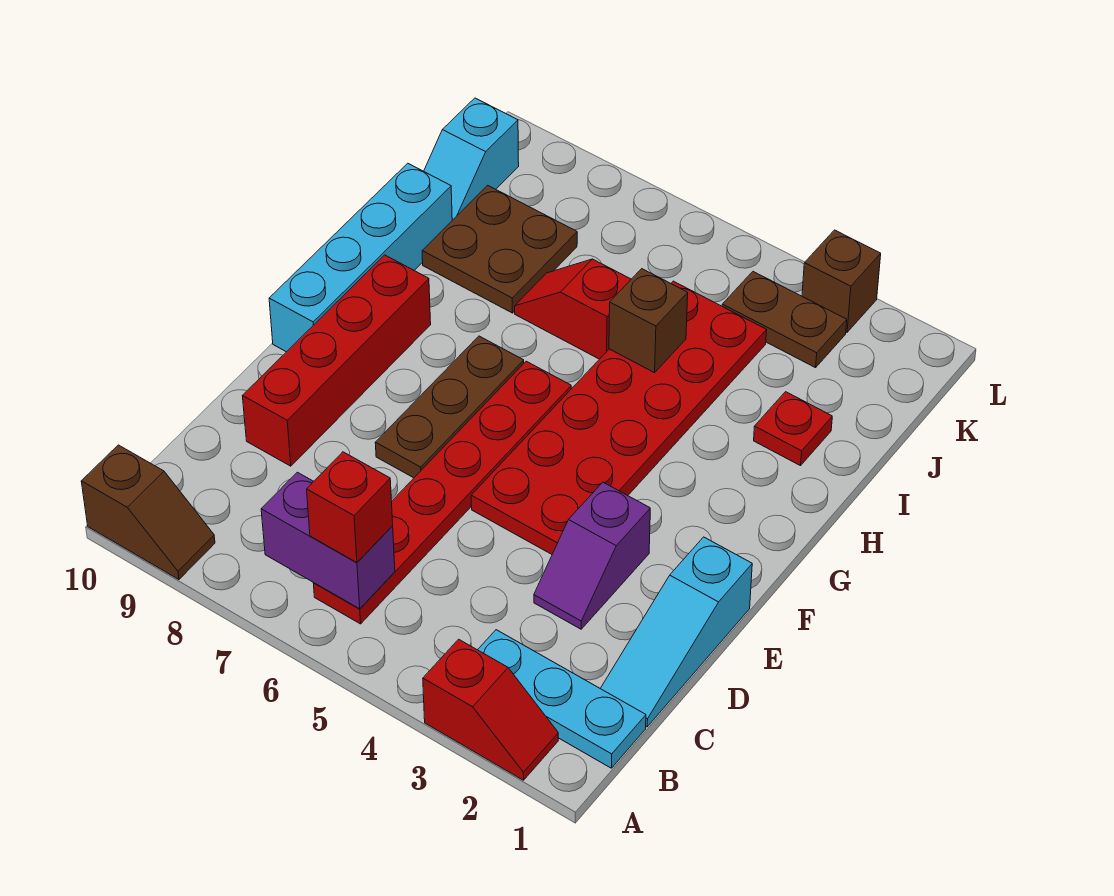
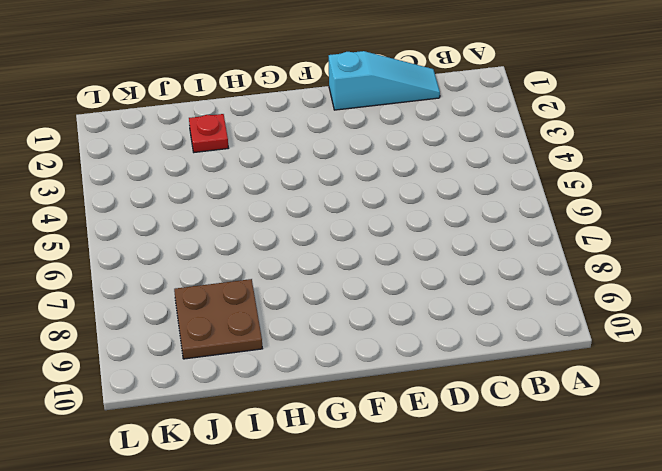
none -> red slope A2:A3 level 1 top 3
none -> brown slope A9:A10 level 1 top 10
none -> cyan plate B1:B3 level 1

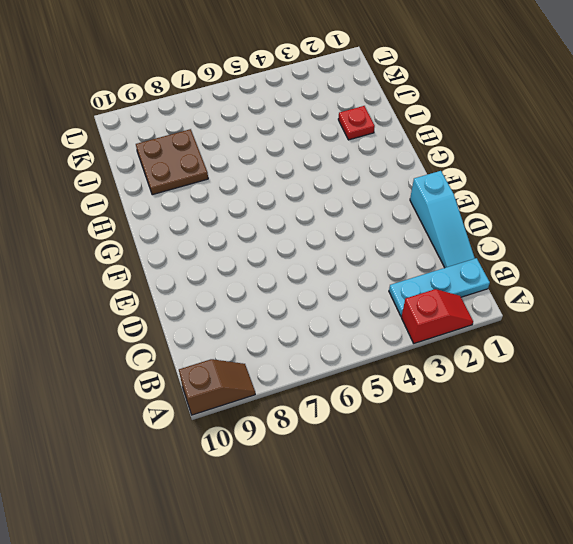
none -> red plate B6:G6 level 1
none -> purple slope D3:E3 level 1 top E
none -> red brick D9:G9 level 1

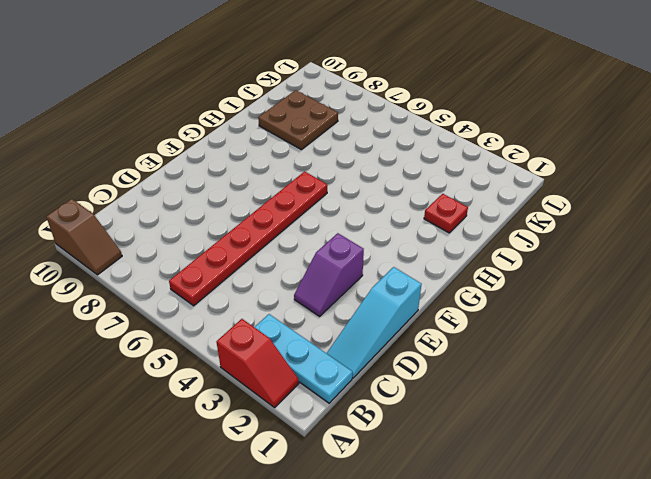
none -> red brick D9:G9 level 1
none -> red plate E4:J5 level 1
none -> brown plate E7:G7 level 1

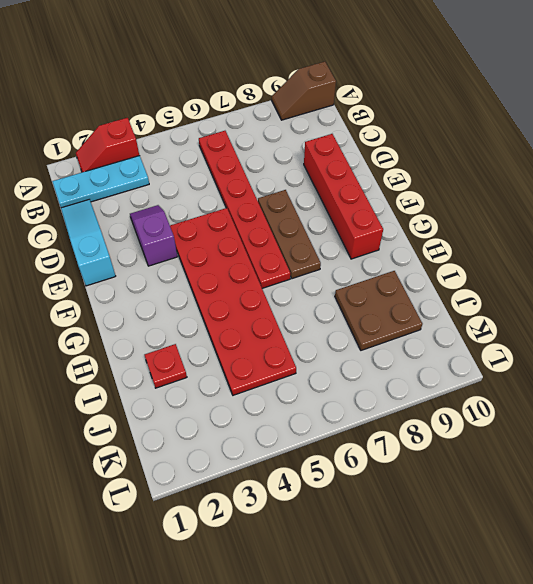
none -> cyan brick F10:I10 level 1
none -> red slope I6:I7 level 1 top 6
none -> cyan slope J10:K10 level 1 top K

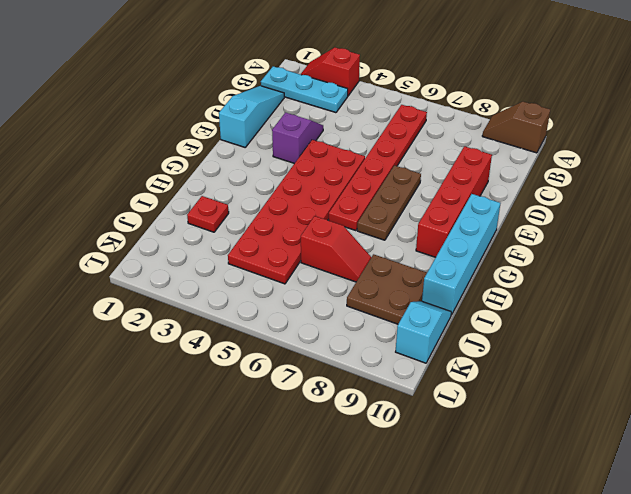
none -> brown plate K3:K4 level 1
none -> brown brick L3 level 1
none -> purple brick B6:B7 level 2

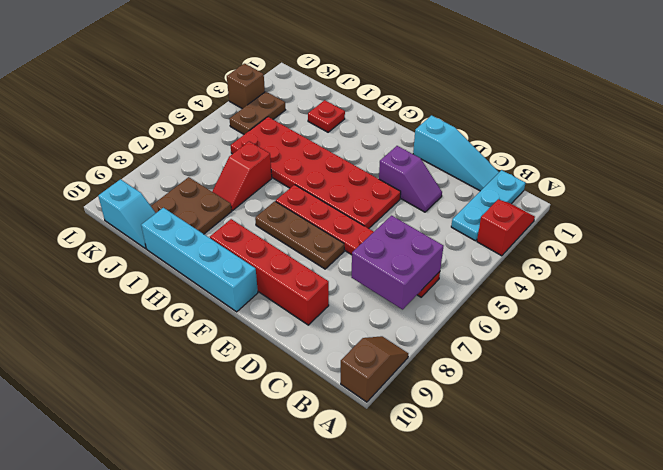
purple brick B6:C7 level 2 -> purple brick B6:B7 level 2
none -> brown brick I5 level 2
none -> red brick B6 level 3

